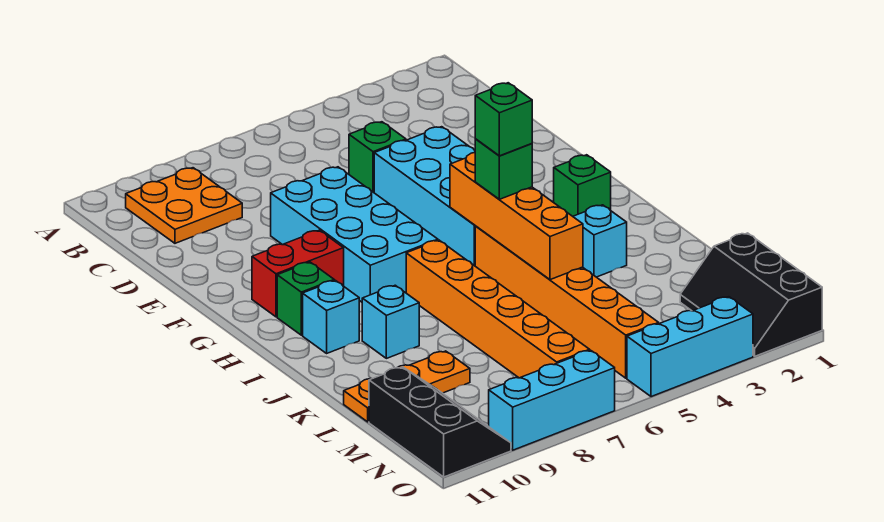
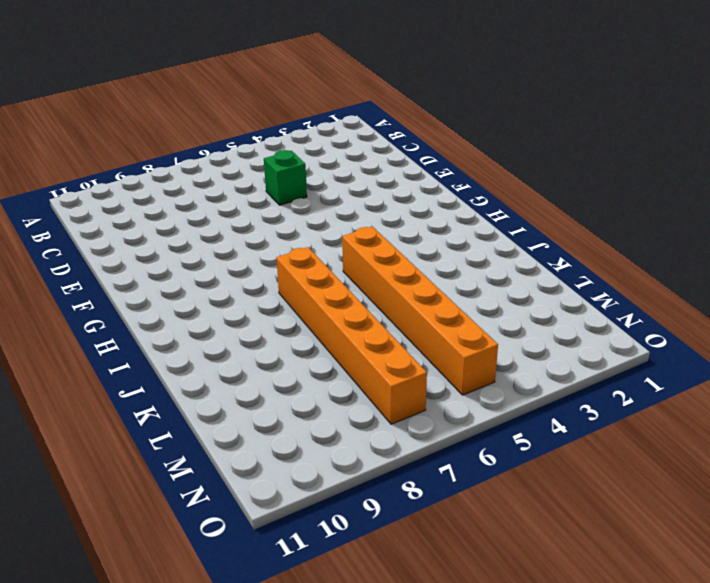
none -> orange plate B9:C10 level 1
none -> cyan brick E4:H5 level 1
none -> cyan brick E7:H8 level 1

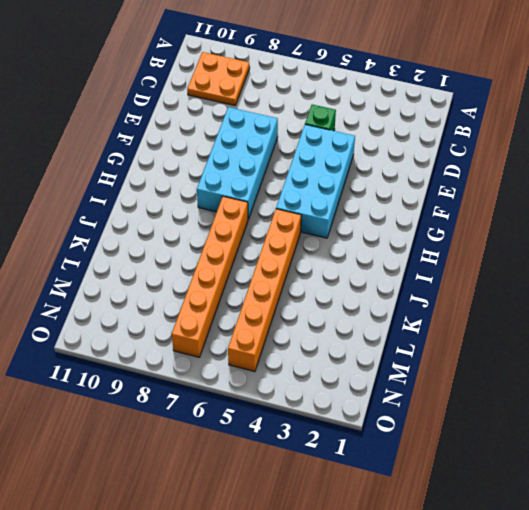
none -> red brick G9:G10 level 1
none -> green brick H2 level 1
none -> green brick H10 level 1

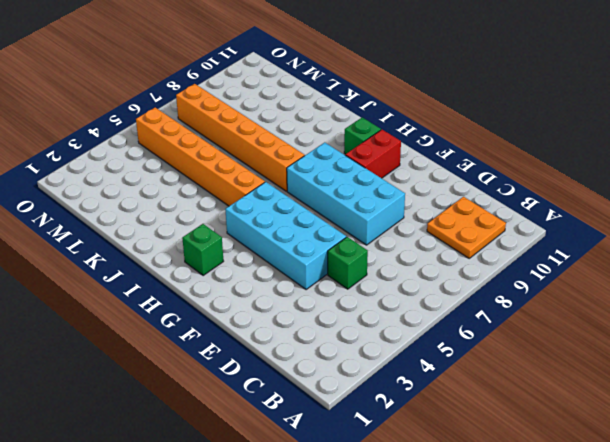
none -> cyan brick I10 level 1
none -> cyan brick J3 level 1
none -> cyan brick J9 level 1

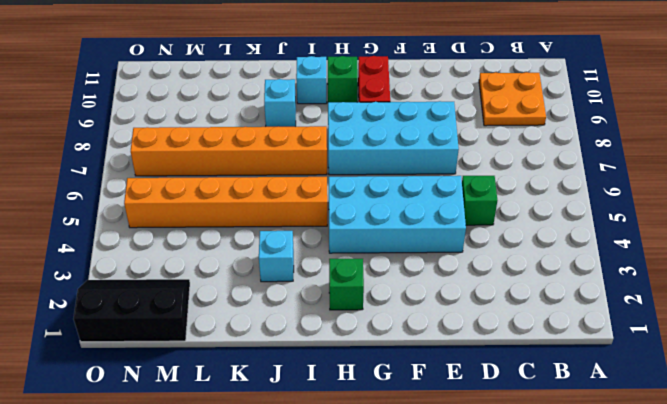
none -> orange plate L9:L11 level 1
none -> black slope M10:O11 level 1 top 11
none -> cyan brick O3:O5 level 1

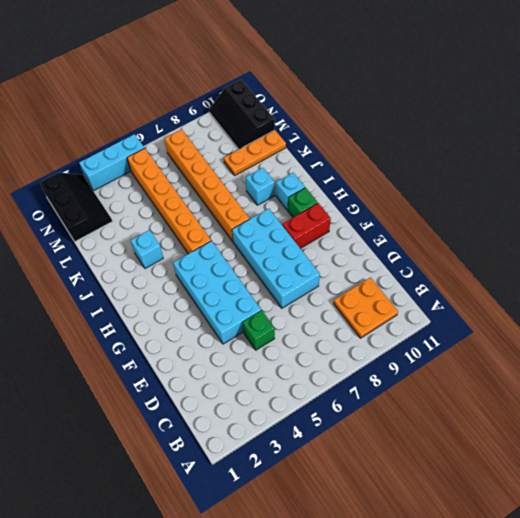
none -> green brick H2 level 1
none -> cyan brick O7:O9 level 1
none -> orange brick H5:K5 level 2

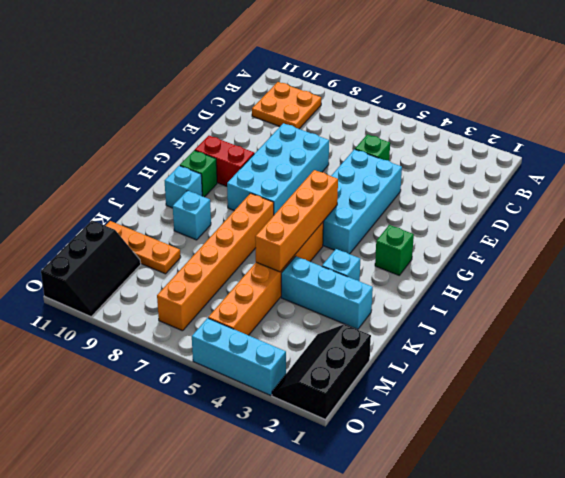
cyan brick K2:K4 level 1 -> cyan brick O7:O9 level 1
none -> green brick I5 level 3
none -> green brick I5 level 4

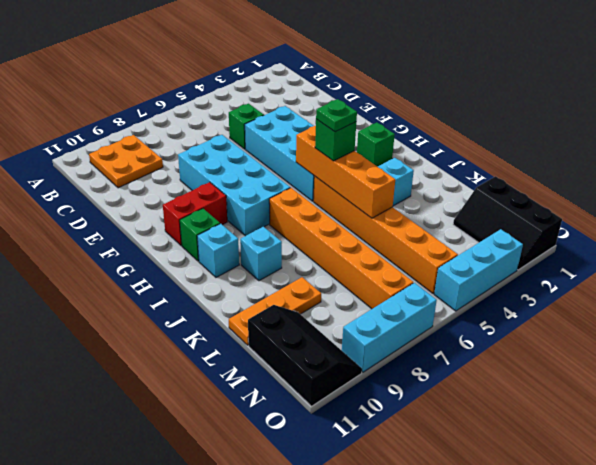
green plate I5 level 4 -> green brick I5 level 4

